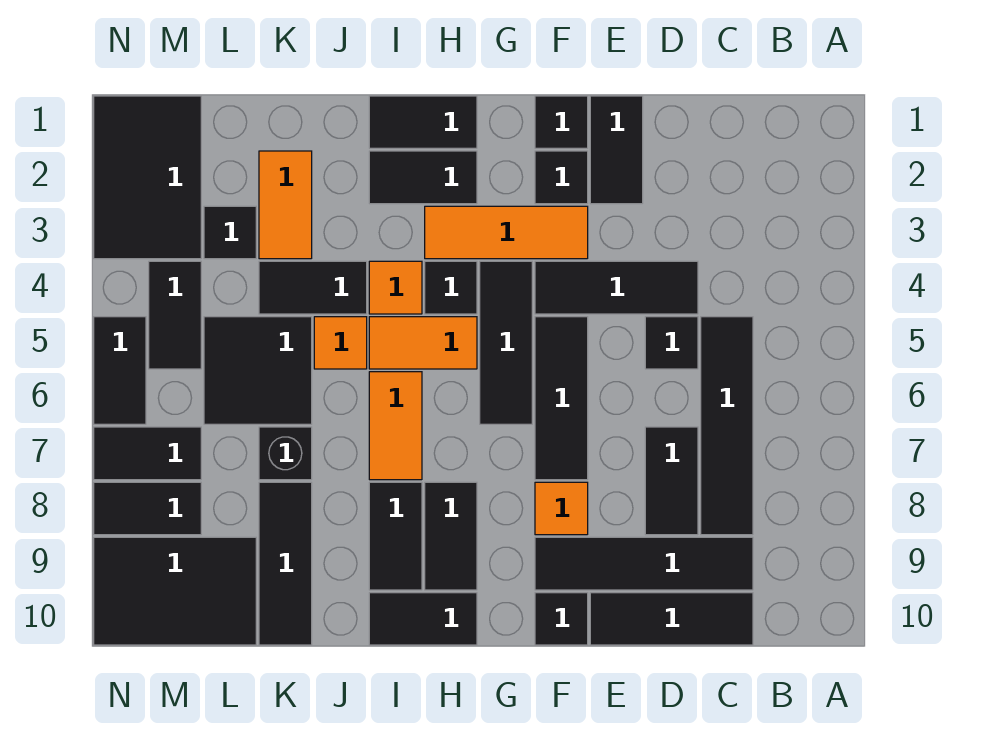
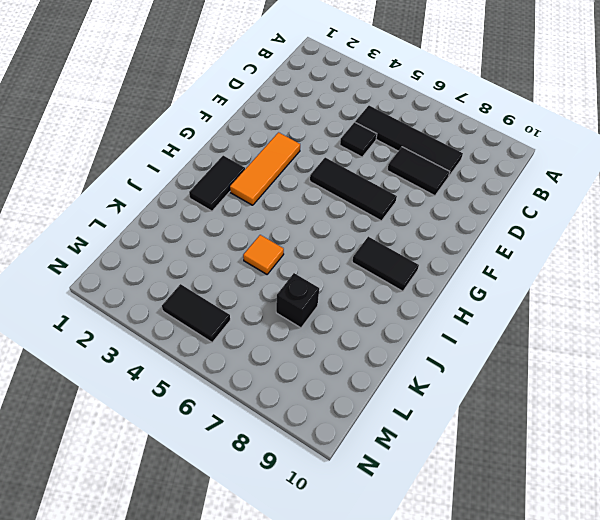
none -> black tile C9:F9 level 1
none -> black tile C10:E10 level 1
none -> black tile D4:F4 level 1
none -> black tile E1:E2 level 1

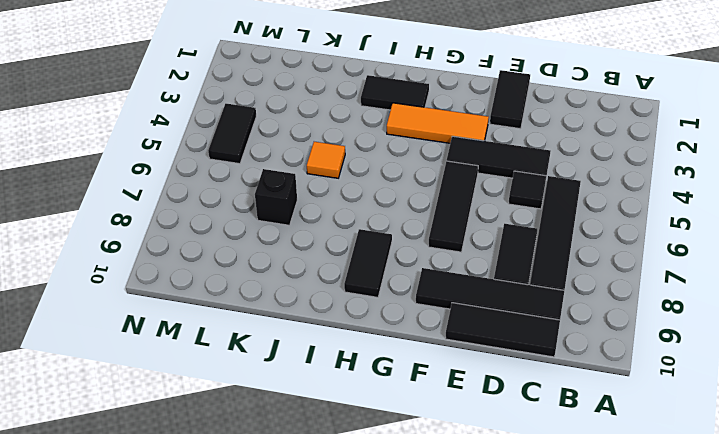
none -> black tile F1 level 1
none -> black tile F2 level 1
none -> orange tile F8 level 1
none -> black tile F10 level 1

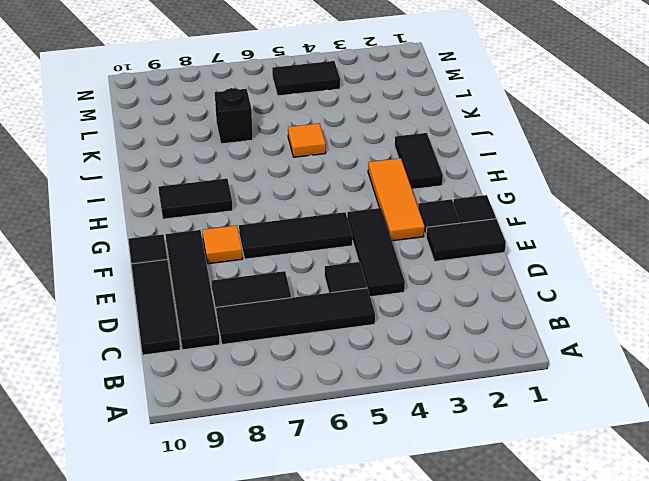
none -> black tile G4:G6 level 1
none -> black tile H1:I1 level 1
none -> black tile H4 level 1
none -> orange tile H5:I5 level 1

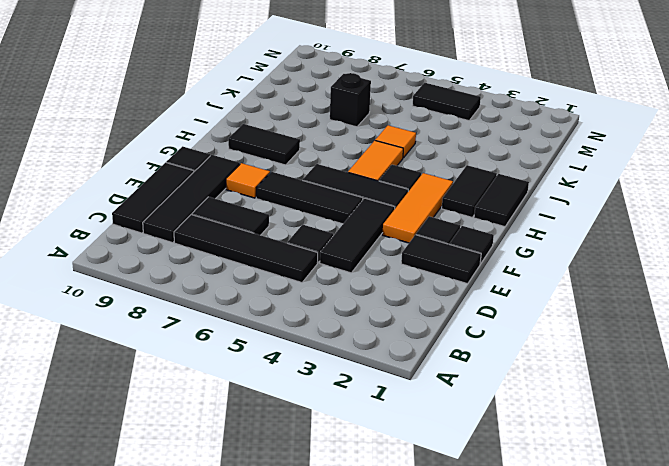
none -> black tile H10:I10 level 1
none -> orange tile I4 level 1
none -> orange tile I6:I7 level 1
none -> black tile I8:I9 level 1

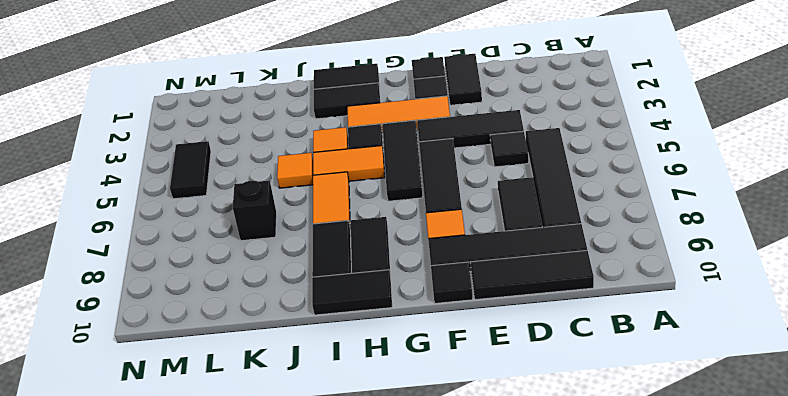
none -> black tile J4:K4 level 1
none -> orange tile K2:K3 level 1
none -> black tile K5:L6 level 1
none -> black tile K8:K10 level 1

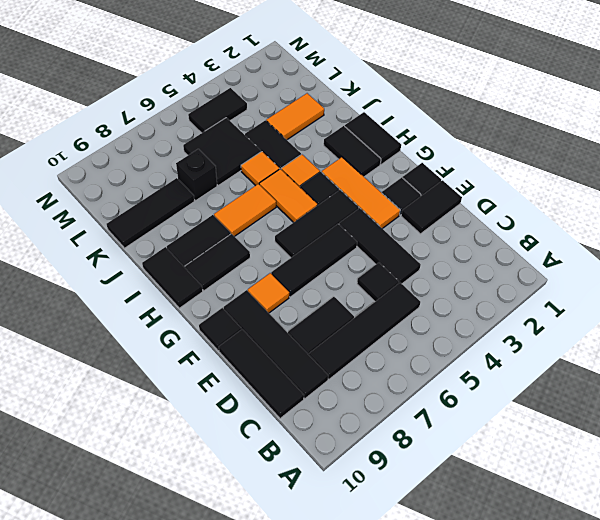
none -> black tile L3 level 1
none -> black tile L9:N10 level 1
none -> black tile M1:N3 level 1
none -> black tile M7:N7 level 1

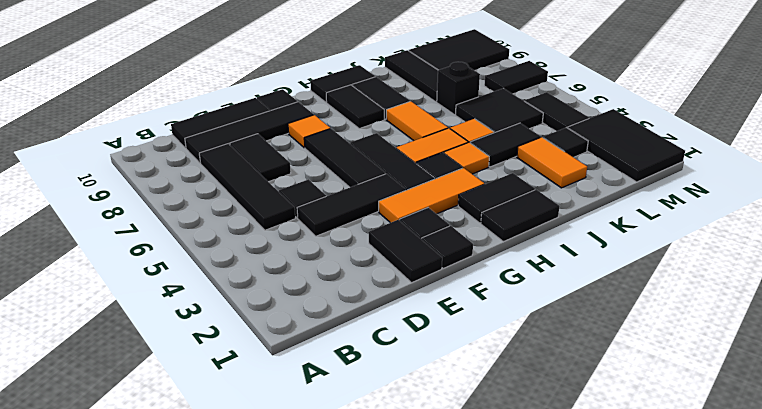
none -> black tile M8:N8 level 1
none -> black tile N5:N6 level 1

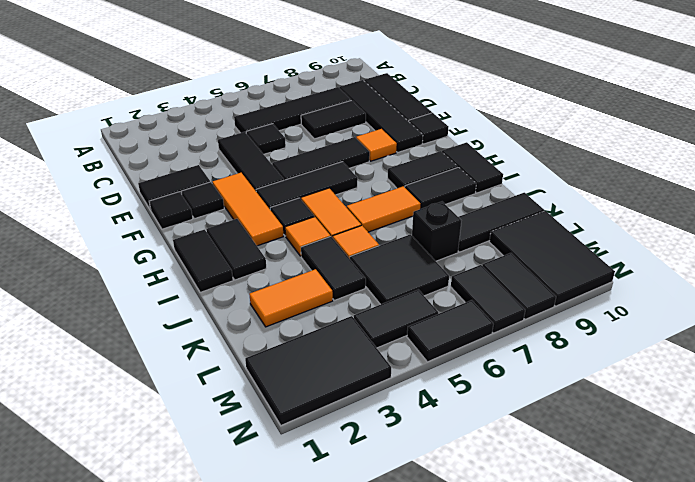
none -> black tile L3 level 1

